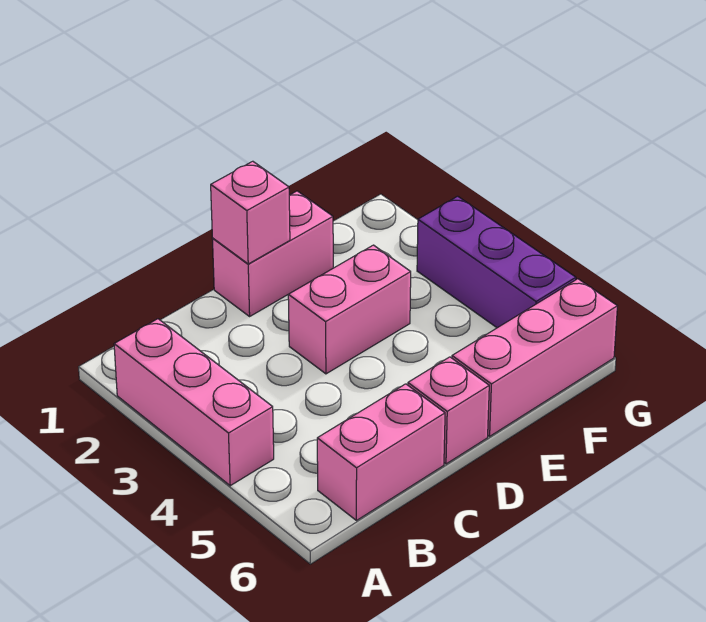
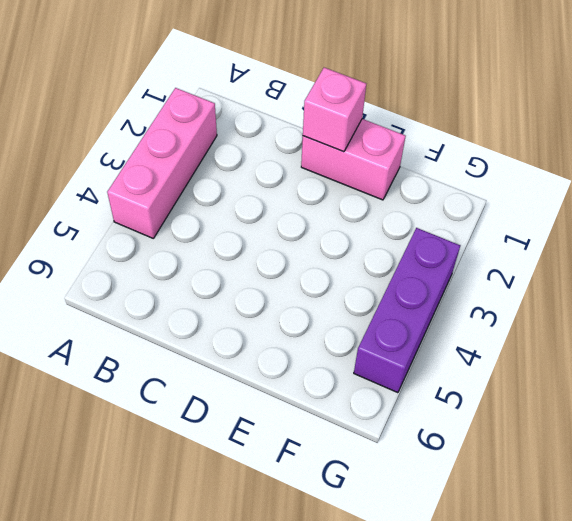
none -> pink brick B6:C6 level 1
none -> pink brick D3:E3 level 1

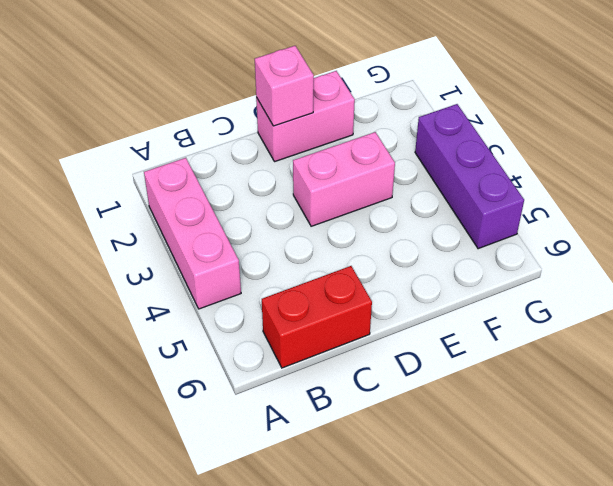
red brick B6:C6 level 1 -> pink brick B6:C6 level 1
none -> pink brick D6 level 1
none -> pink brick E6:G6 level 1

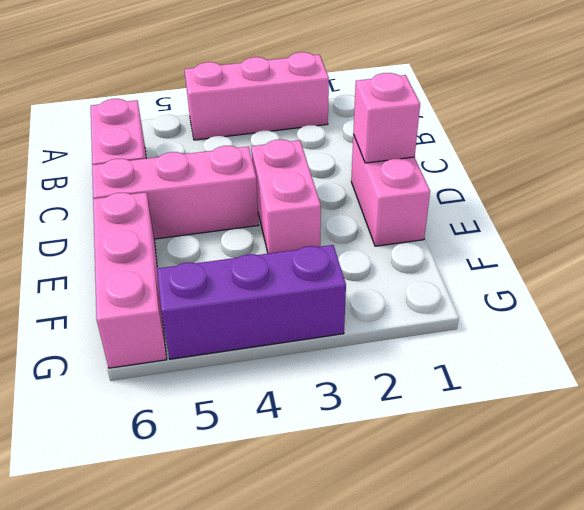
pink brick D4:D6 level 1 -> pink brick D6 level 1

